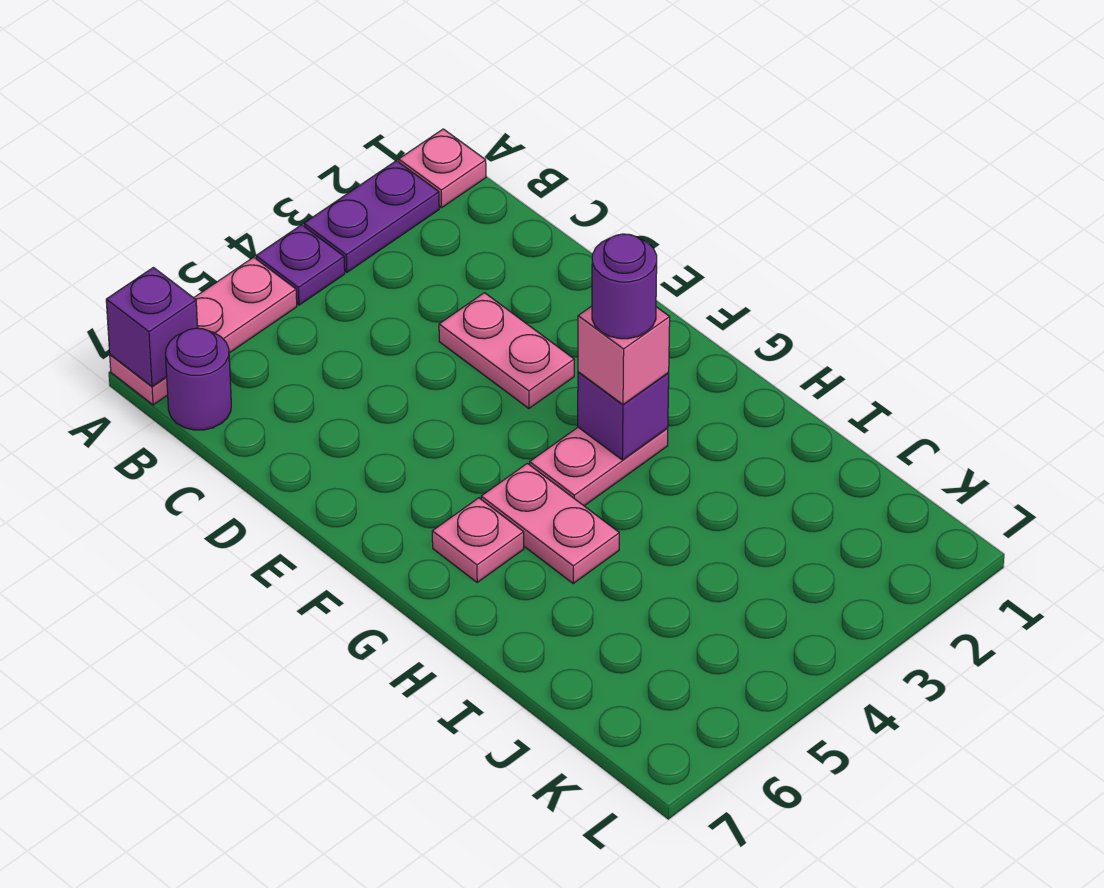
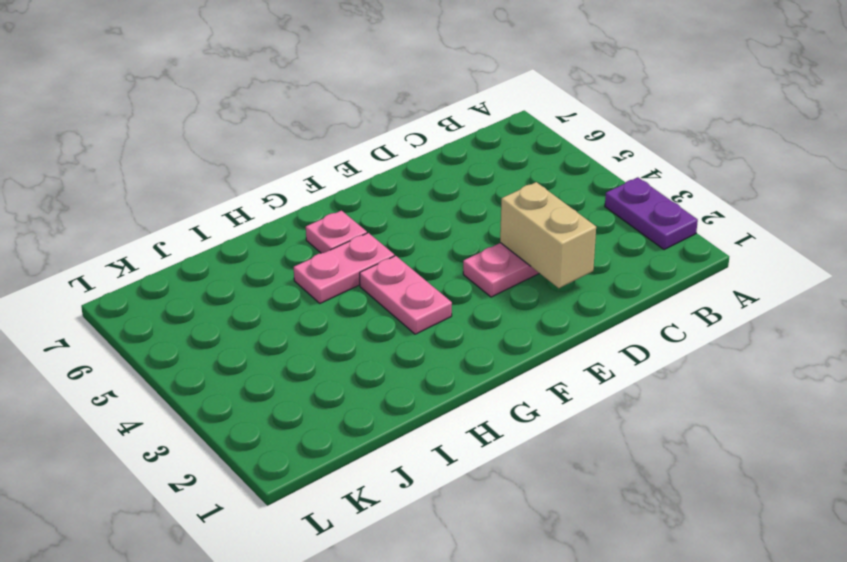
tan brick D2:D3 level 2 -> none
none -> pink plate A1 level 1
none -> purple plate A4 level 1
none -> pink plate A5:A7 level 1

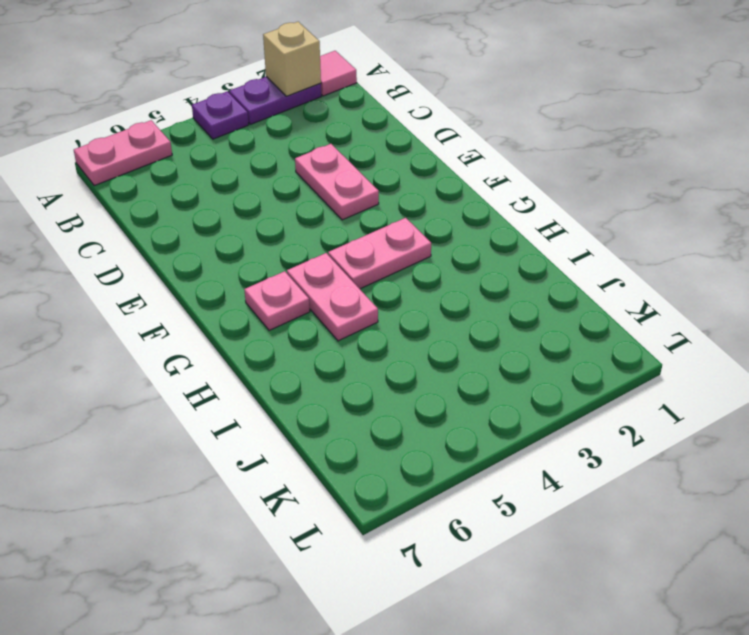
pink tile A1 level 1 -> pink plate A1 level 1
tan brick A2 level 2 -> none
pink plate A6:A7 level 1 -> pink plate A5:A7 level 1
none -> purple round brick B7 level 1
none -> purple brick A7 level 2
none -> purple brick G3 level 2

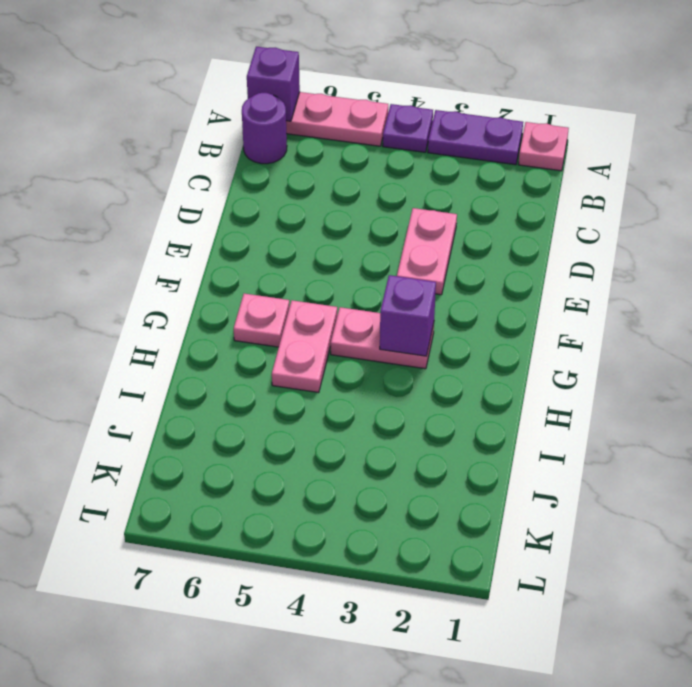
none -> pink brick G3 level 3
none -> purple round brick G3 level 4

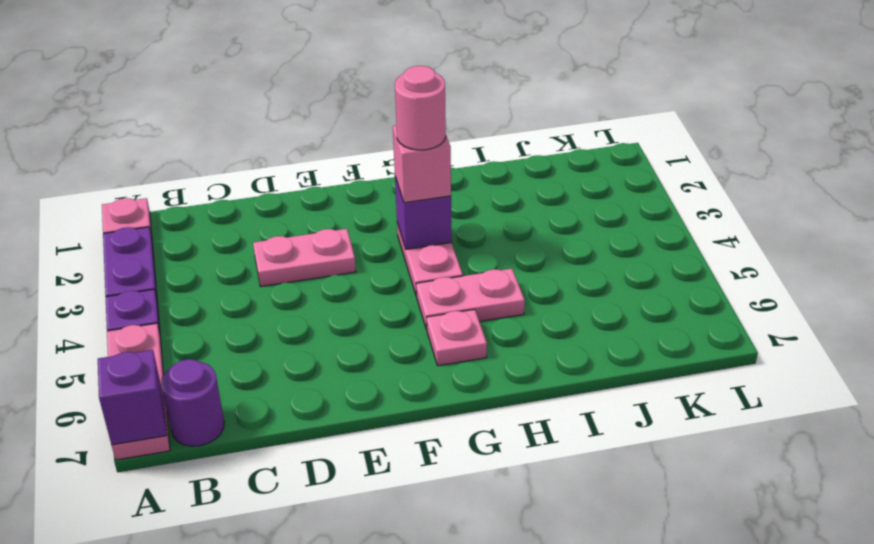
pink round brick G3 level 4 -> purple round brick G3 level 4

